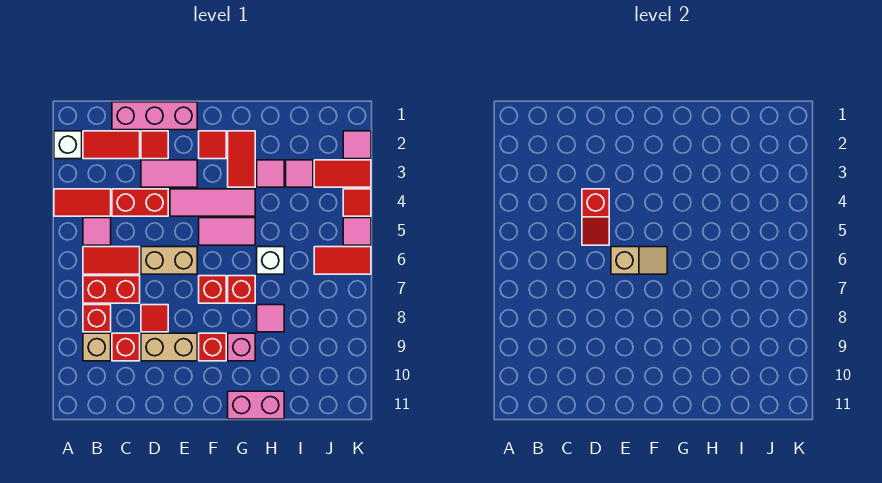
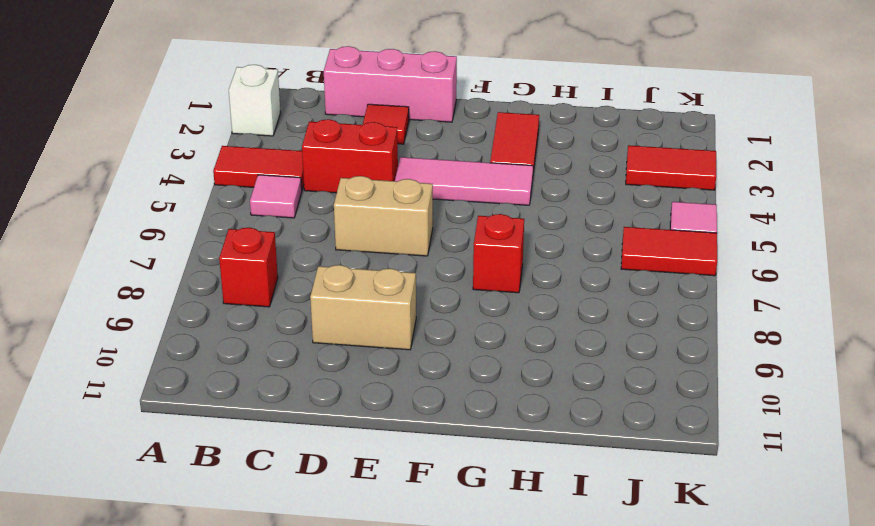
none -> red tile B2:C2 level 1
none -> red tile B6:C6 level 1
none -> red brick B7:C7 level 1
none -> tan brick B9 level 1

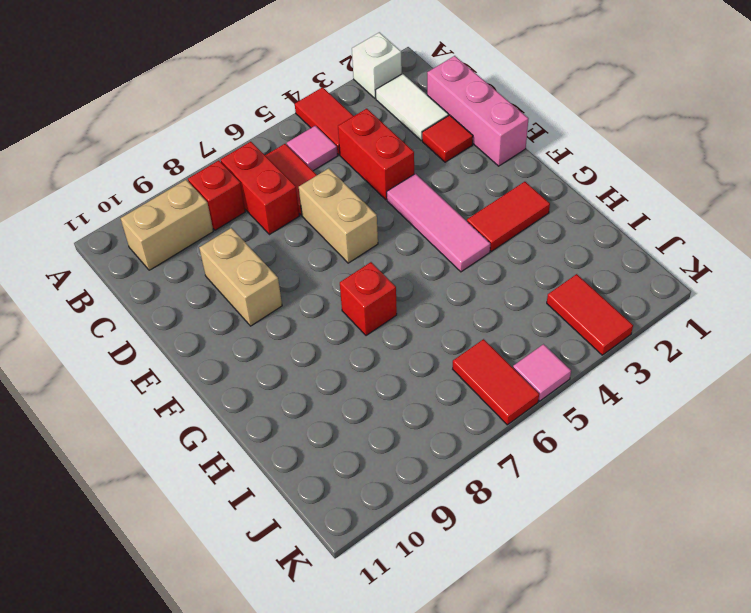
white tile B2:C2 level 1 -> red tile B2:C2 level 1
tan brick B9:B10 level 1 -> tan brick B9 level 1
none -> red brick C9 level 1
none -> pink tile D3:E3 level 1
none -> red tile D8 level 1
none -> red tile F2 level 1

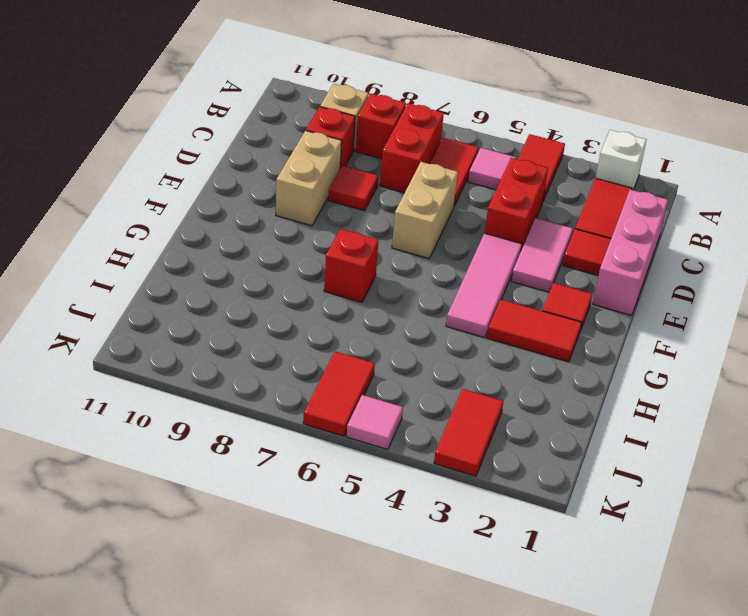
none -> pink tile F5:G5 level 1
none -> red brick F7 level 1
none -> red brick F9 level 1
none -> pink brick G9 level 1

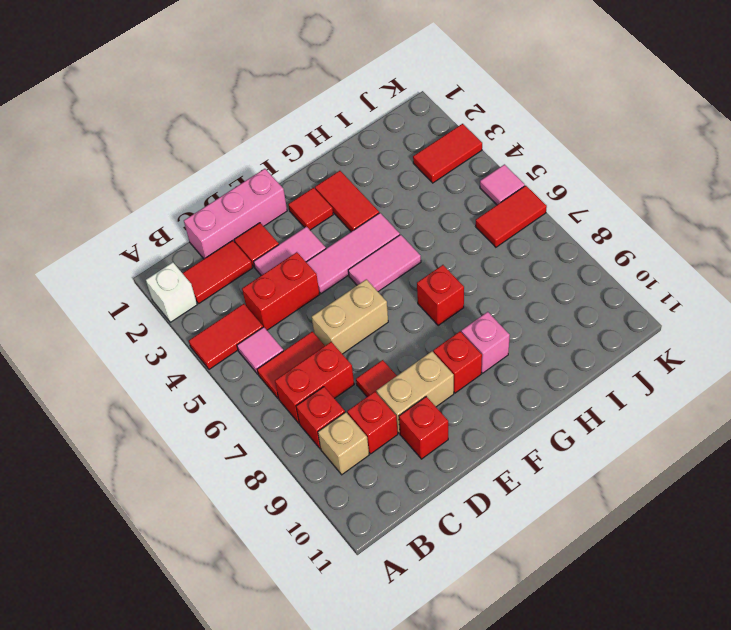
red brick D10 level 1 -> red brick F7 level 1
none -> pink brick G11:H11 level 1
none -> pink tile H3 level 1
none -> white brick H6 level 1
none -> pink tile H8 level 1

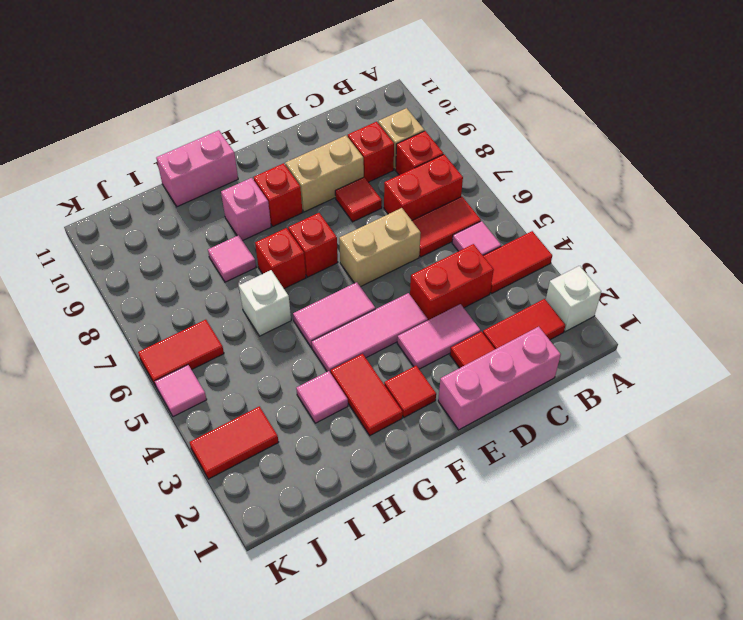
none -> pink tile I3 level 1
none -> pink tile K2 level 1
none -> red tile K4 level 1
none -> red slope D4:D5 level 2 top 4

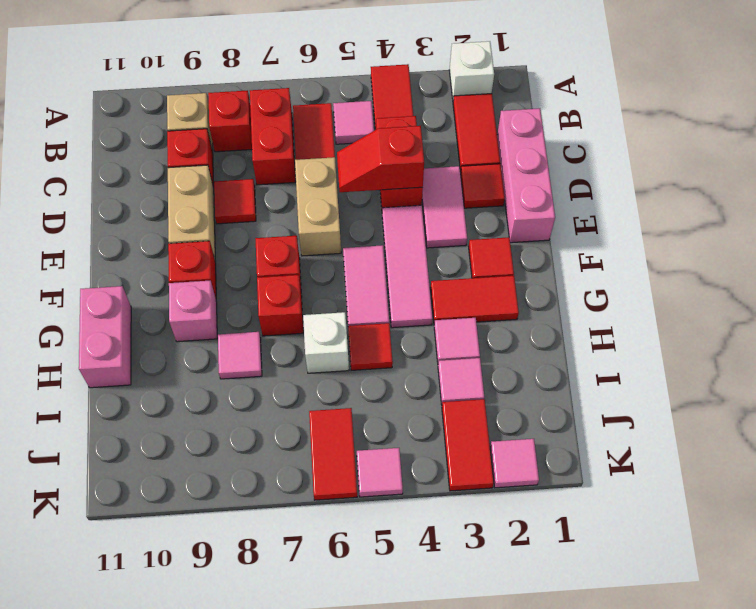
red tile H5 level 1 -> red tile K4 level 1
none -> tan slope E6:F6 level 2 top E

